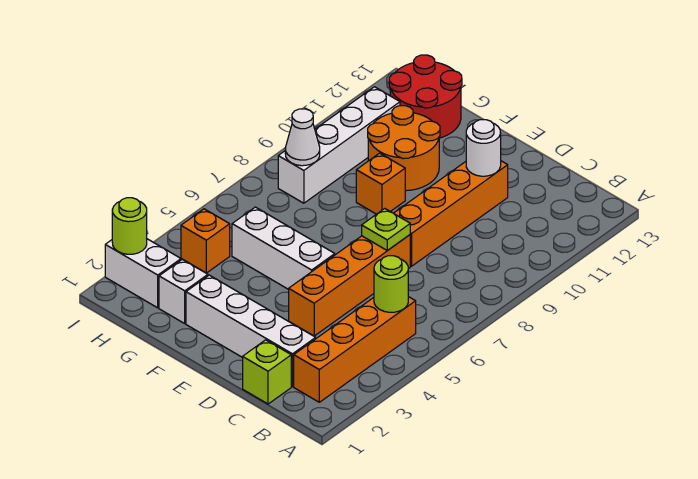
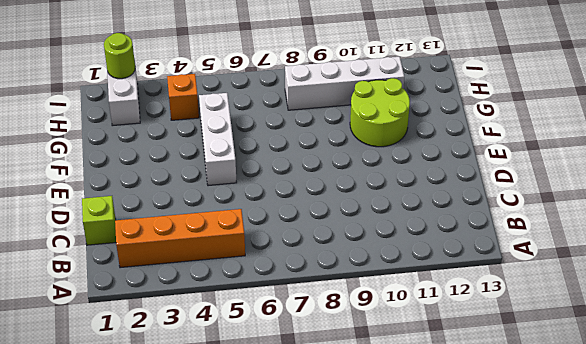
lime round brick F10:G11 level 1 -> orange round brick F10:G11 level 1
none -> white brick C2:F2 level 1
none -> orange brick D4:D7 level 1
none -> orange brick D8:D11 level 1

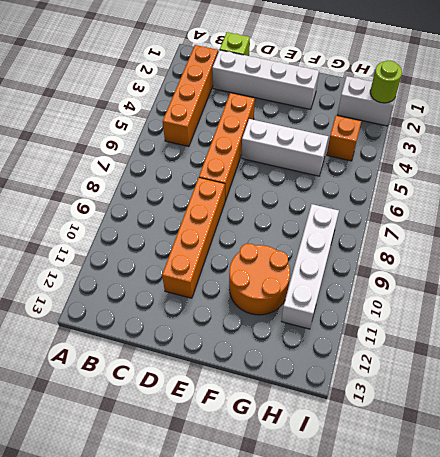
none -> orange brick F9 level 1
none -> white brick G2 level 1
none -> red round brick G12:H13 level 1

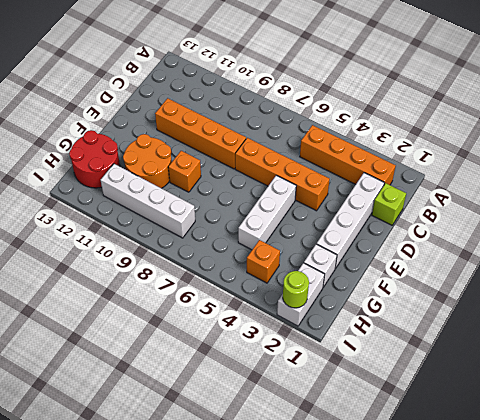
none -> lime round brick B5 level 2
none -> lime plate D7 level 2
none -> white round brick D11 level 2

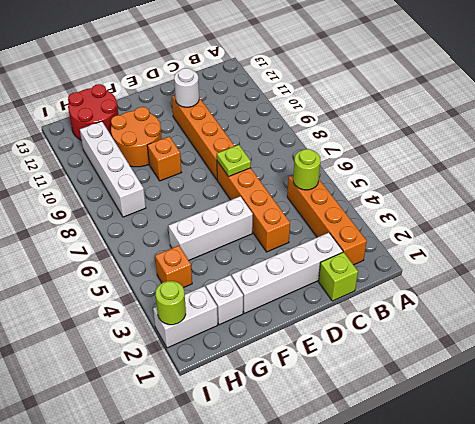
none -> white cone H8 level 2

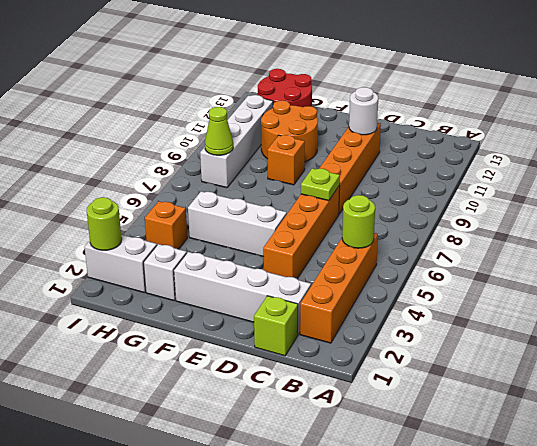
lime cone H8 level 2 -> white cone H8 level 2

